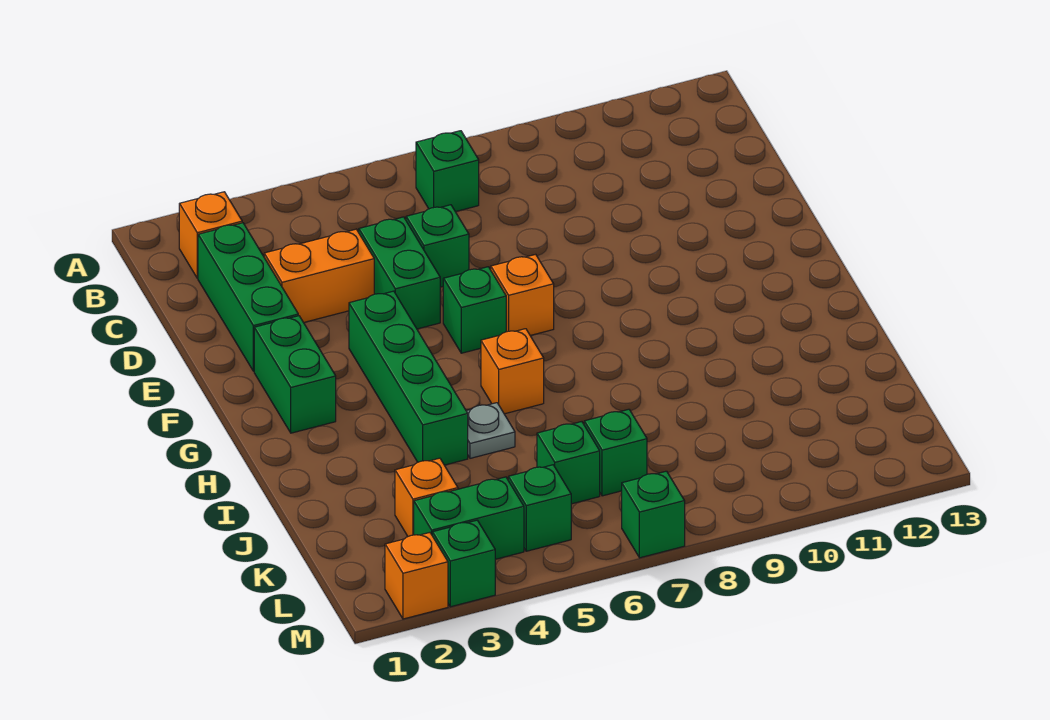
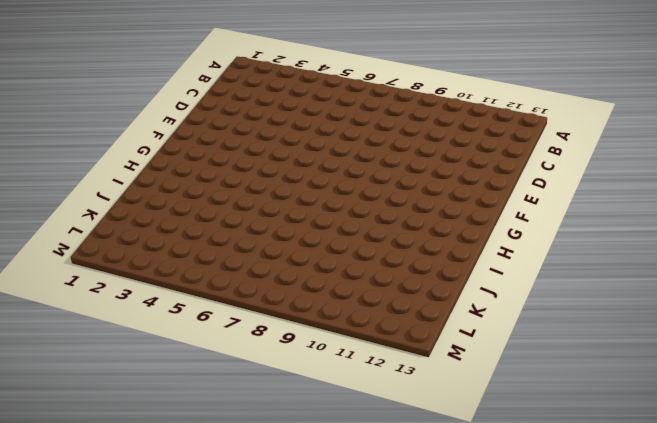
none -> orange brick B2 level 1
none -> green brick B7 level 1
none -> green brick C2:E2 level 1

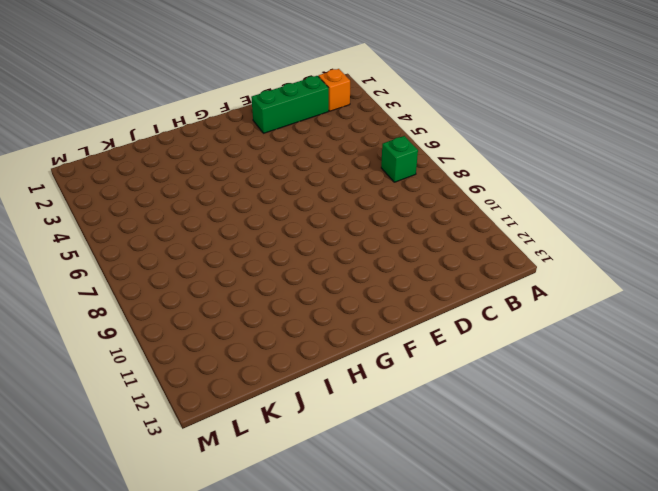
none -> orange brick D3:D4 level 1
none -> green brick D5:E5 level 1
none -> green brick D6 level 1

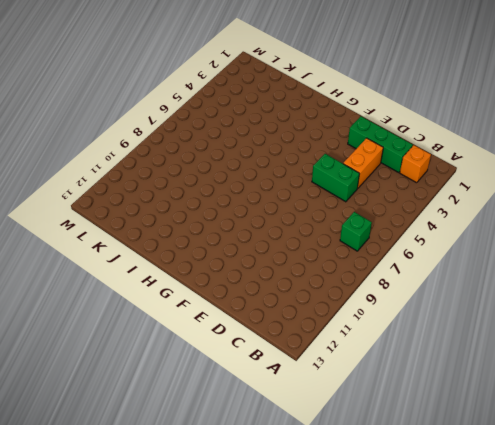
none -> green brick D6 level 1
none -> green brick F2:G2 level 1
none -> green brick F4:I4 level 1

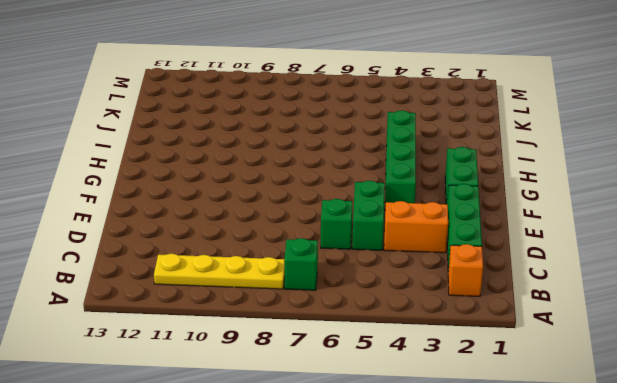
yellow plate B8:B11 level 1 -> none
none -> green brick F6 level 1
none -> orange brick F7 level 1
none -> orange brick H6 level 1

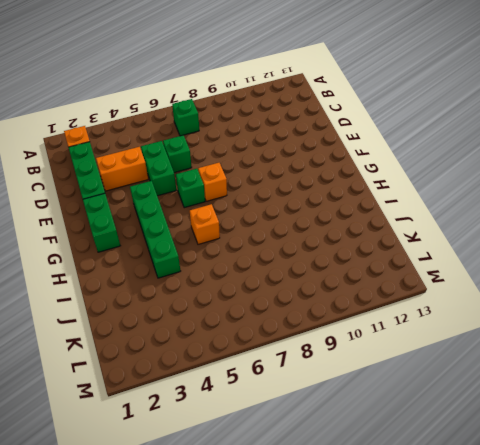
none -> grey plate I5 level 1
none -> orange brick K3 level 1
none -> green brick K6 level 1

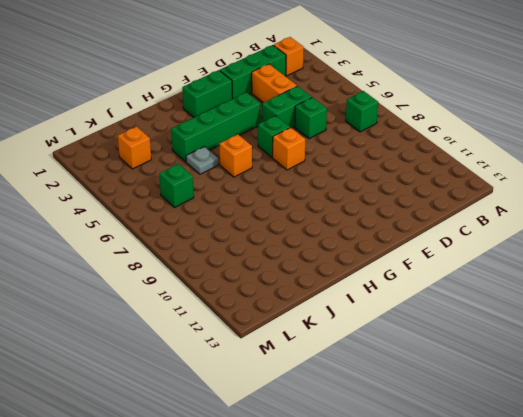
none -> green brick K7 level 1
none -> green brick L3:L4 level 1
none -> green brick L5 level 1

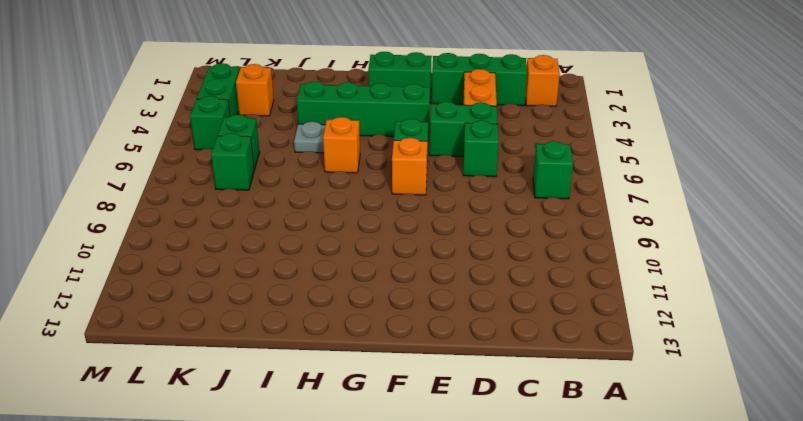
none -> orange brick M2 level 1
none -> green brick M3 level 1
none -> green brick M7 level 1

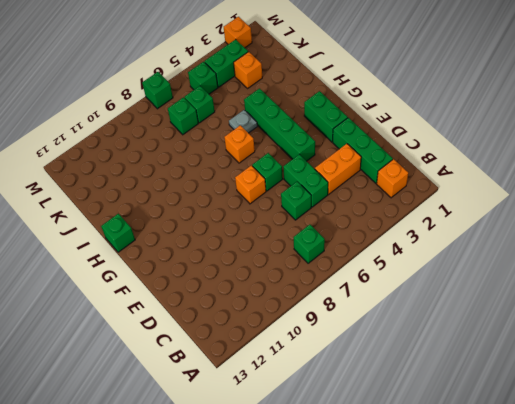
green brick H13 level 1 -> green brick M3 level 1

